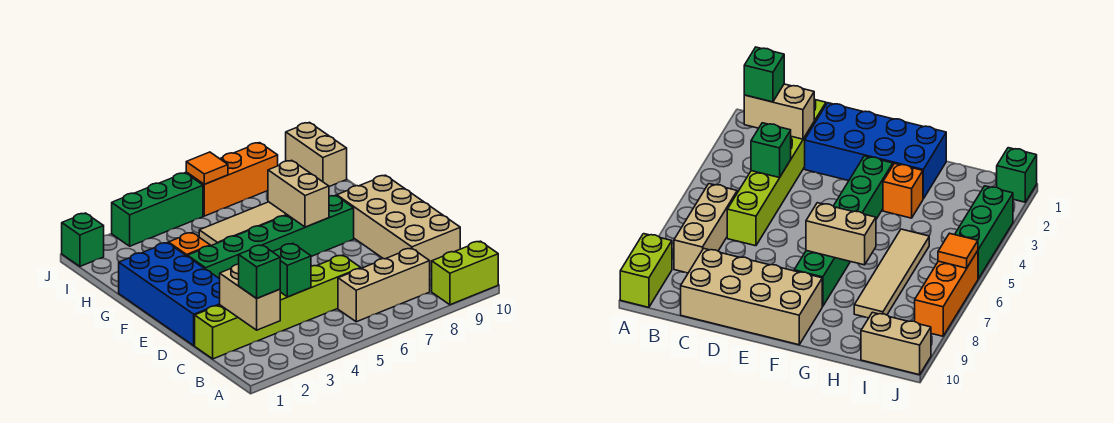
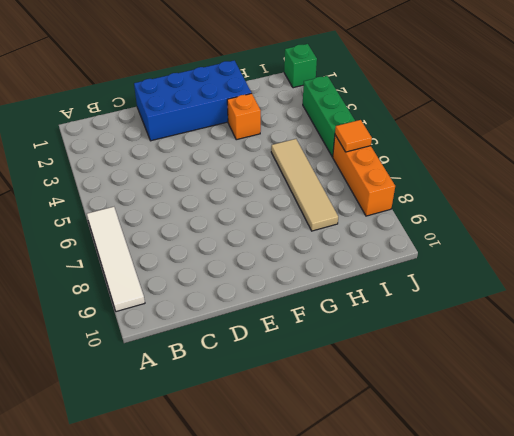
white tile A6:A9 level 1 -> lime brick A9:A10 level 1
none -> tan brick B6:B8 level 1
none -> lime brick C1:C6 level 1
none -> tan brick C9:F10 level 1

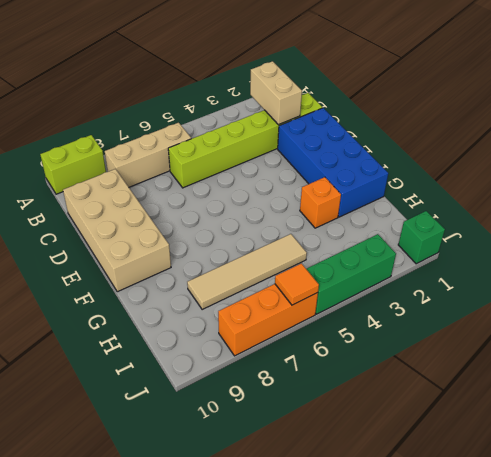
none -> green brick F3:F8 level 1
none -> tan brick I10:J10 level 1
none -> green brick C4 level 2

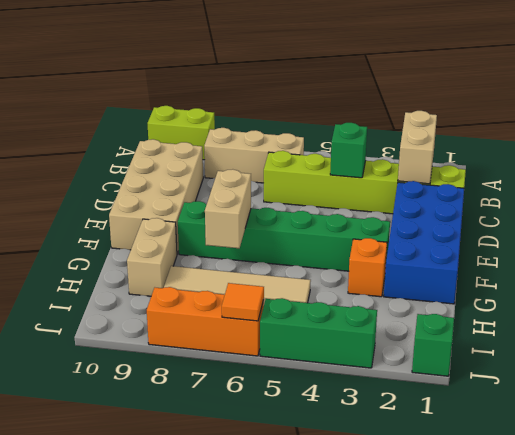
tan brick G9:H9 level 1 -> tan brick I10:J10 level 1
none -> green brick B2 level 3

